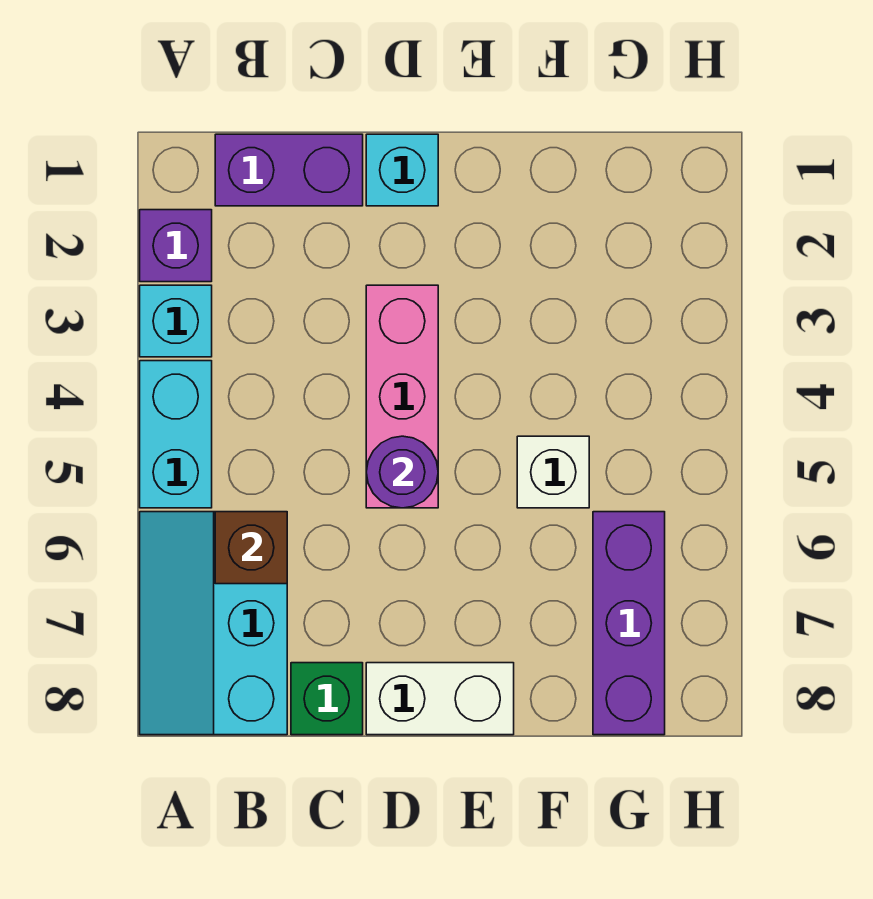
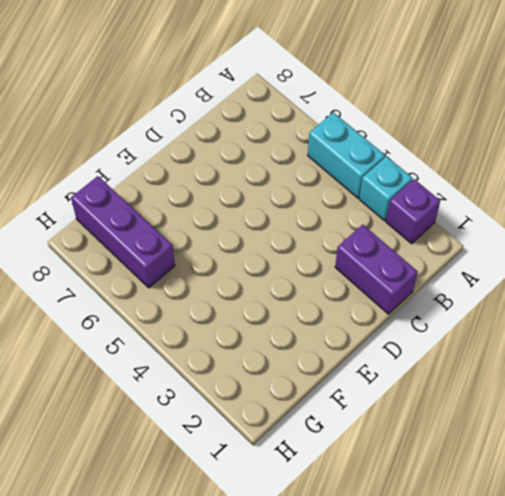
purple brick C1:C2 level 1 -> purple brick B1:C1 level 1
none -> cyan slope A6:B8 level 1 top B
none -> green brick C8 level 1
none -> cyan brick D1 level 1

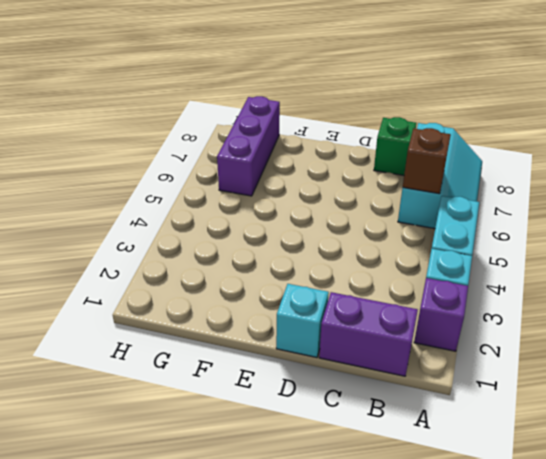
none -> pink brick D3:D5 level 1
none -> white brick D8:E8 level 1
none -> white brick F5 level 1

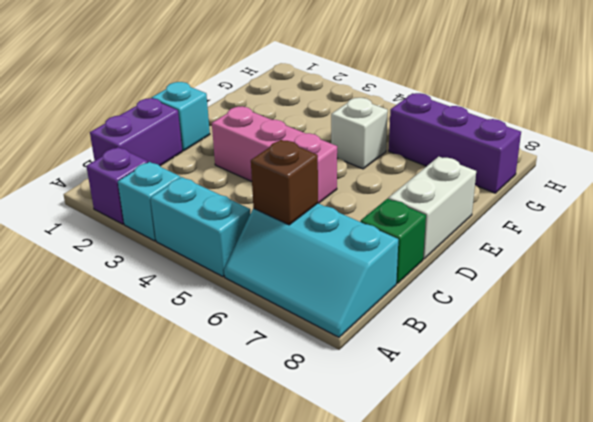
none -> purple round brick D5 level 2

